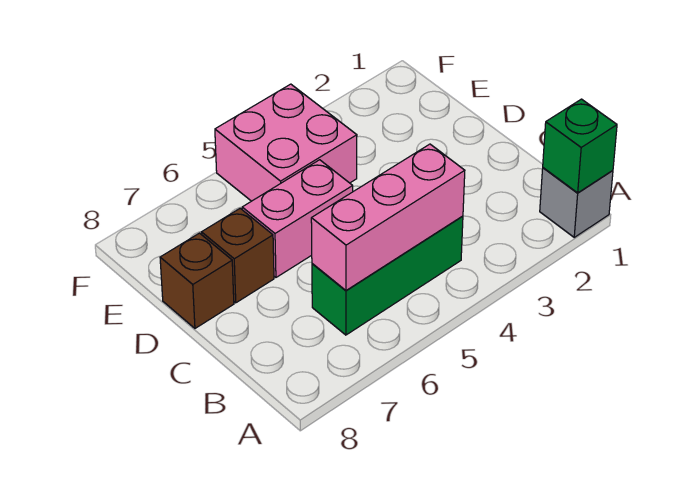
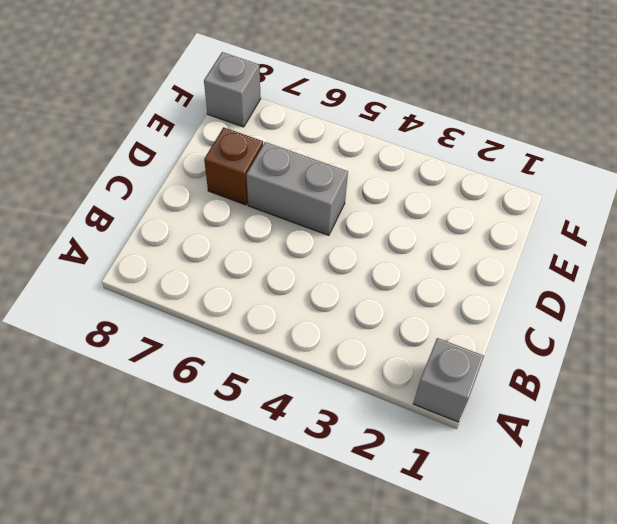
grey brick D5:D6 level 1 -> pink brick D5:D6 level 1
grey brick F8 level 1 -> none
none -> green brick B4:B6 level 1
none -> brown brick D8 level 1

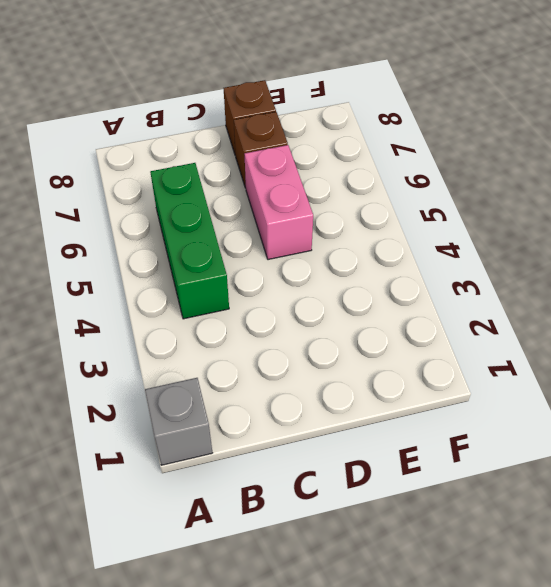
none -> pink brick E4:F5 level 1
none -> green brick A1 level 2

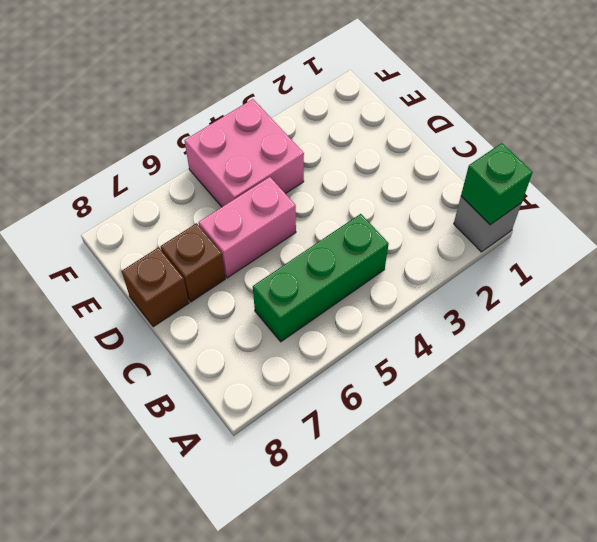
none -> pink brick B4:B6 level 2

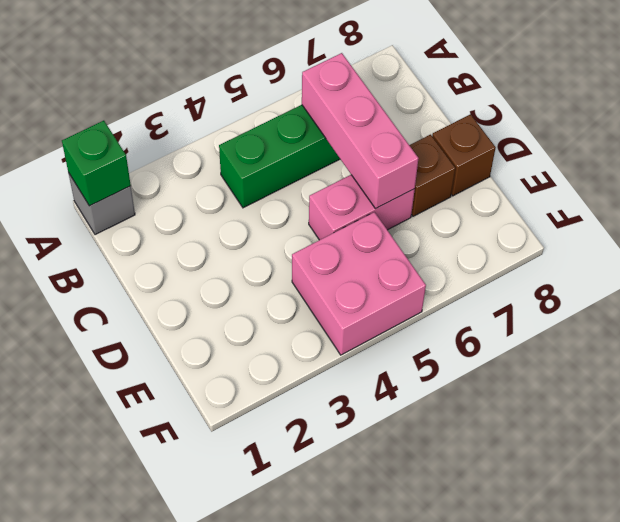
pink brick B6:D6 level 2 -> pink brick B4:B6 level 2

